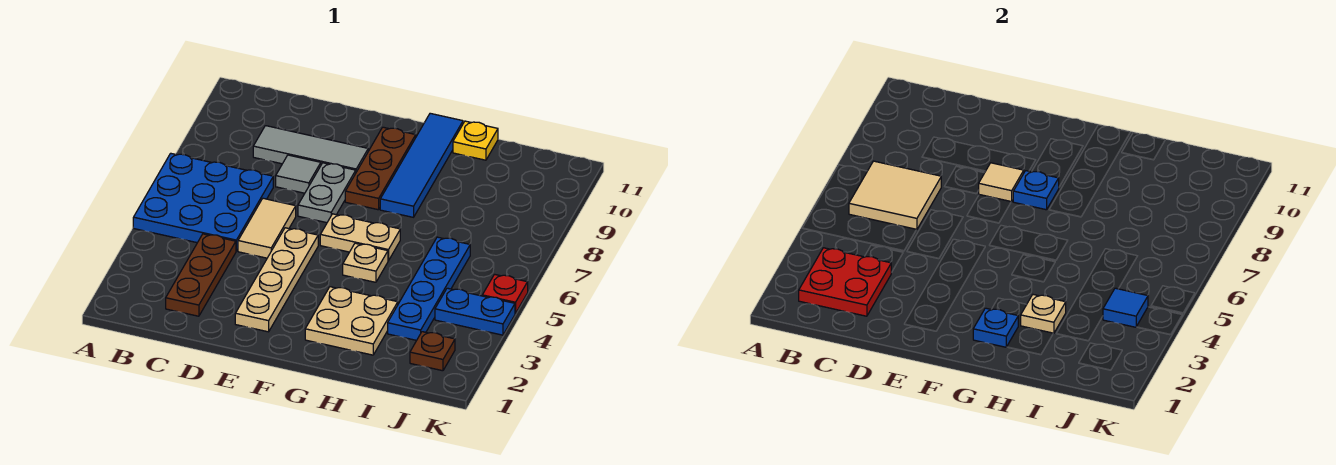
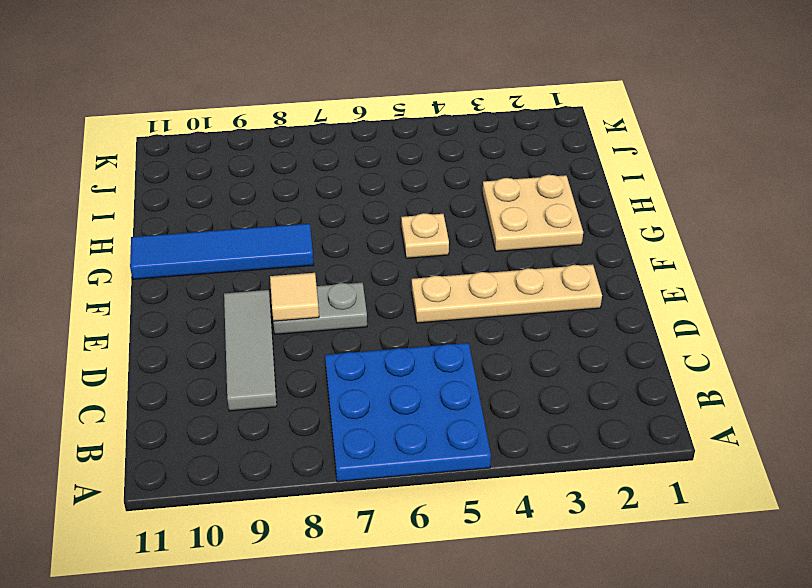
none -> brown plate C2:C4 level 1
none -> tan tile D5:D6 level 1
none -> grey tile D8 level 1

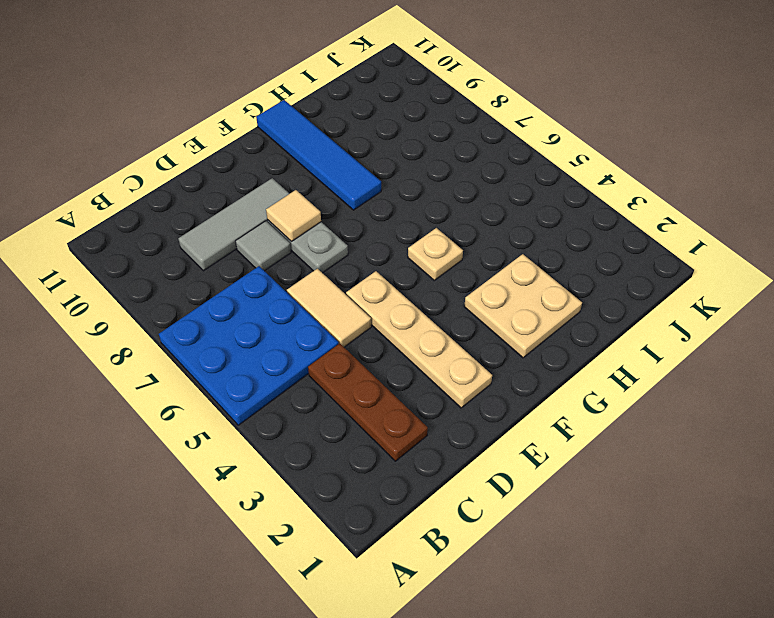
none -> tan plate F6:G6 level 1
none -> brown plate F8:F10 level 1
none -> yellow plate H11 level 1

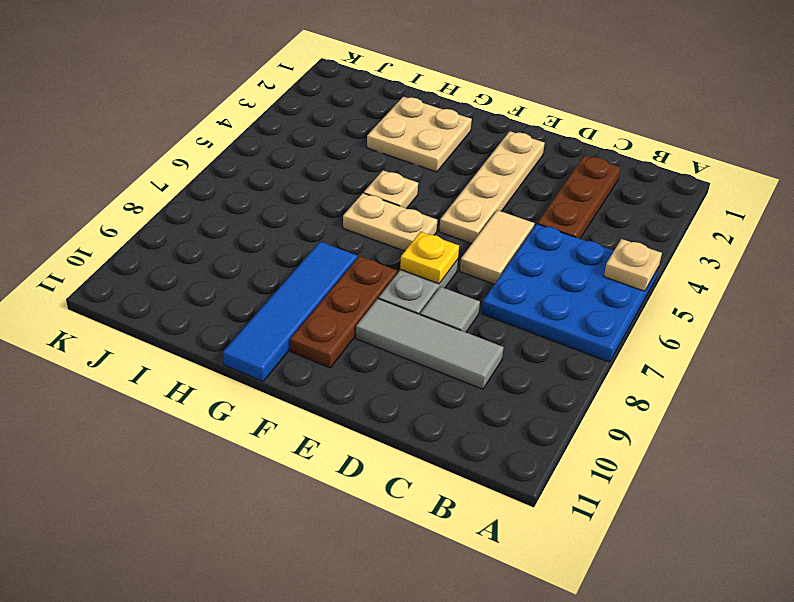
tan plate A5 level 2 -> tan plate H3 level 2
yellow plate E7 level 2 -> yellow plate H11 level 1
none -> blue plate I3:I6 level 1
none -> brown plate J2 level 1
none -> blue plate J4:K4 level 1

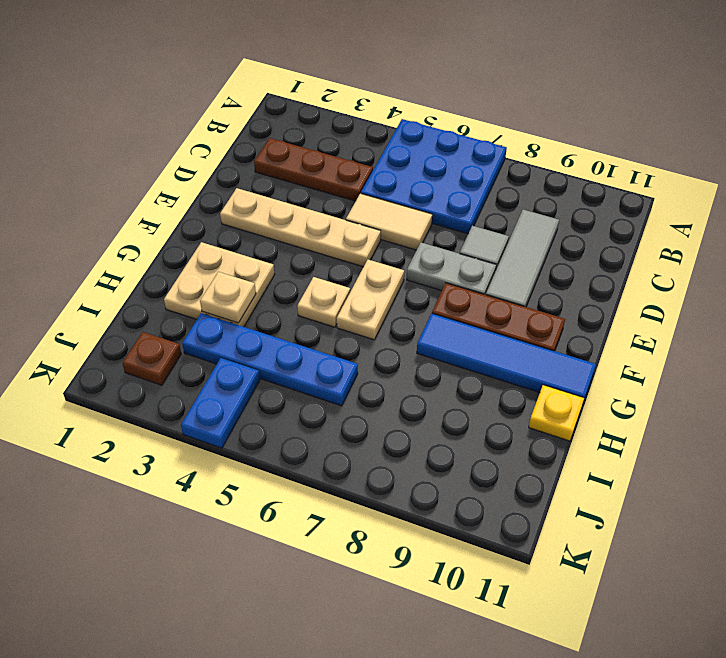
none -> red plate K5 level 1
none -> red plate B2:C3 level 2
none -> tan tile B6:C7 level 2

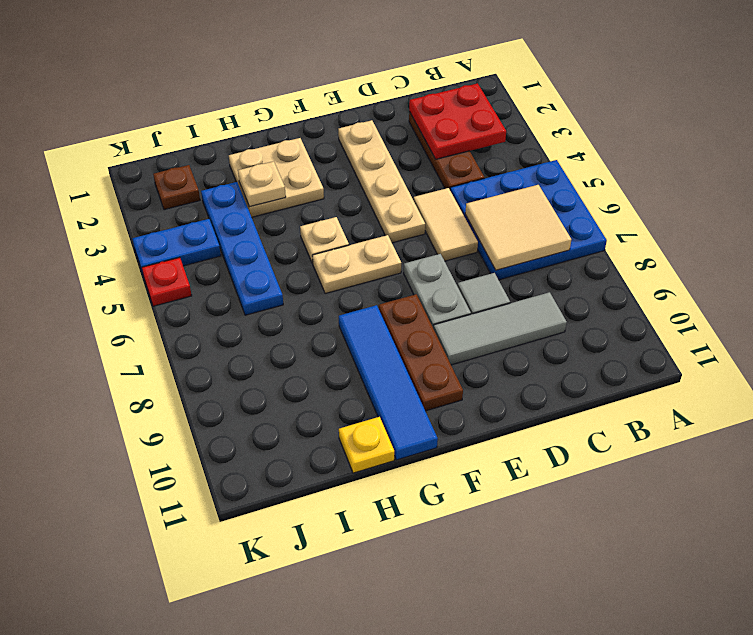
none -> tan tile E8 level 2
none -> blue plate F8 level 2
none -> blue plate G2 level 2

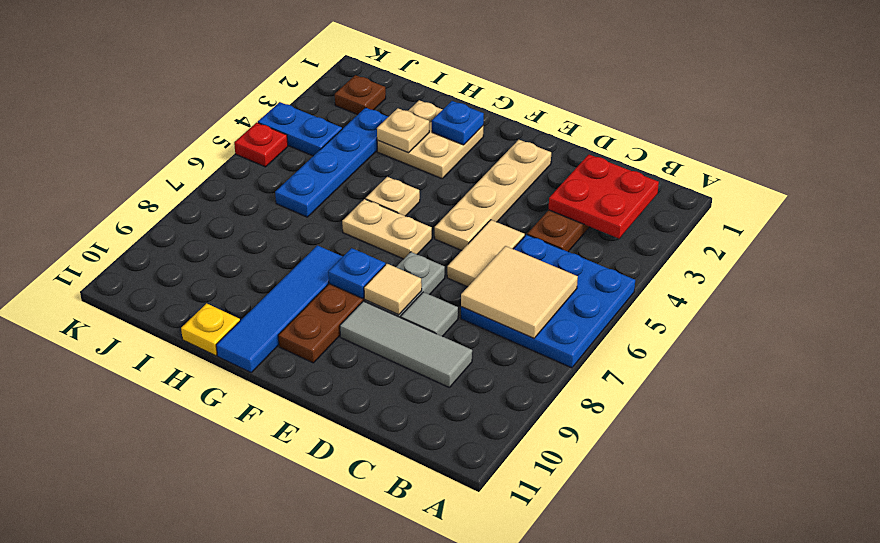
none -> blue tile J4 level 2

